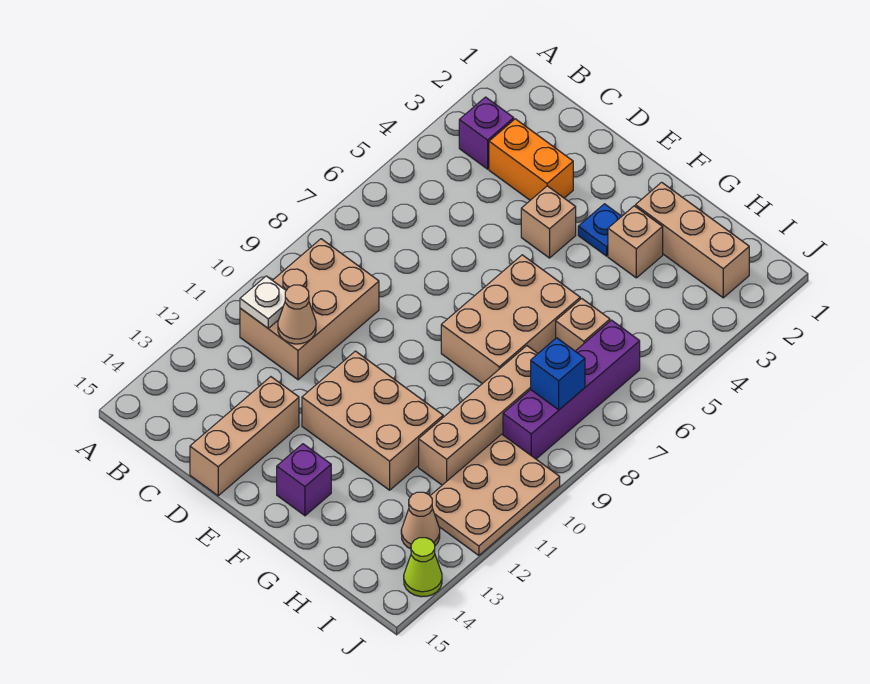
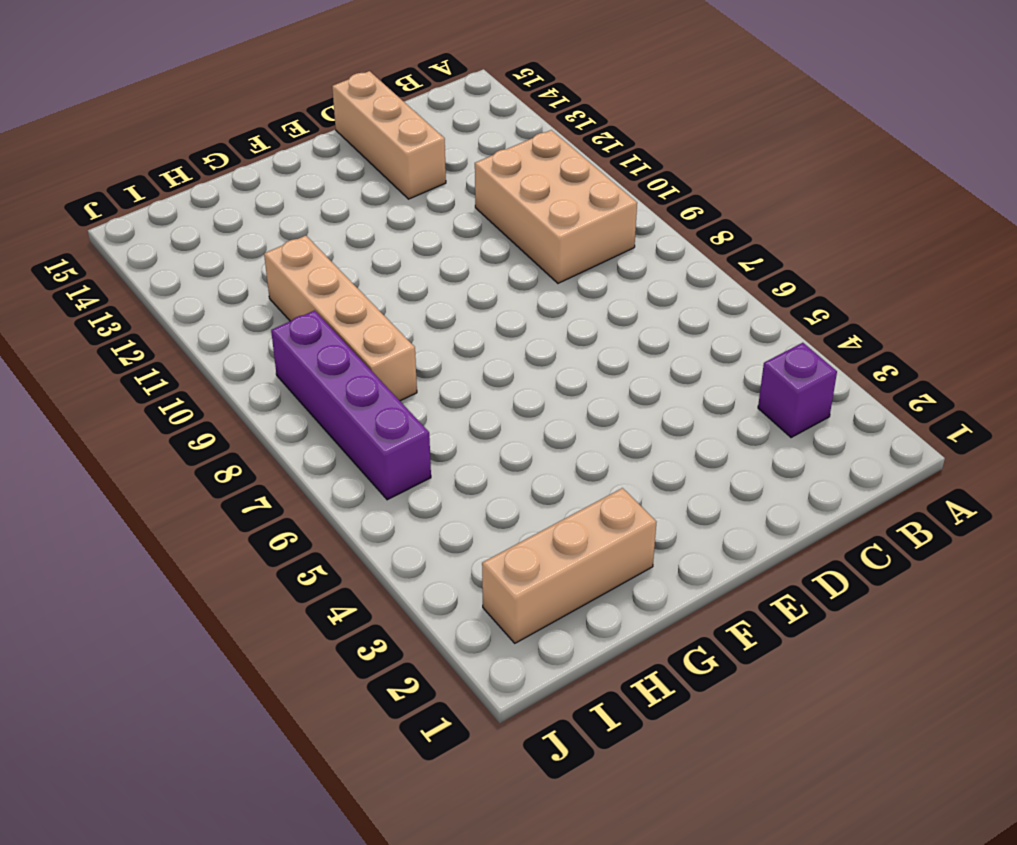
none -> orange brick C3:D3 level 1
none -> tan brick E4 level 1
none -> tan brick E11:G12 level 1

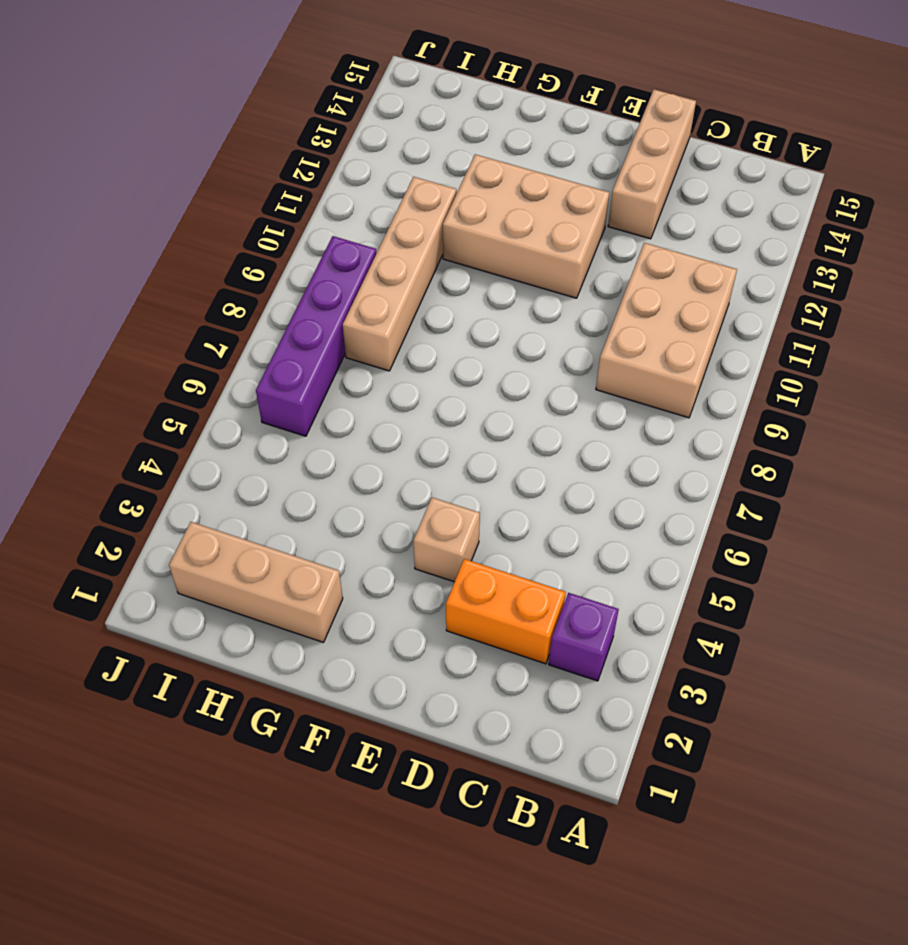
none -> blue plate F3 level 1
none -> tan brick F6:G8 level 1
none -> purple brick F14 level 1

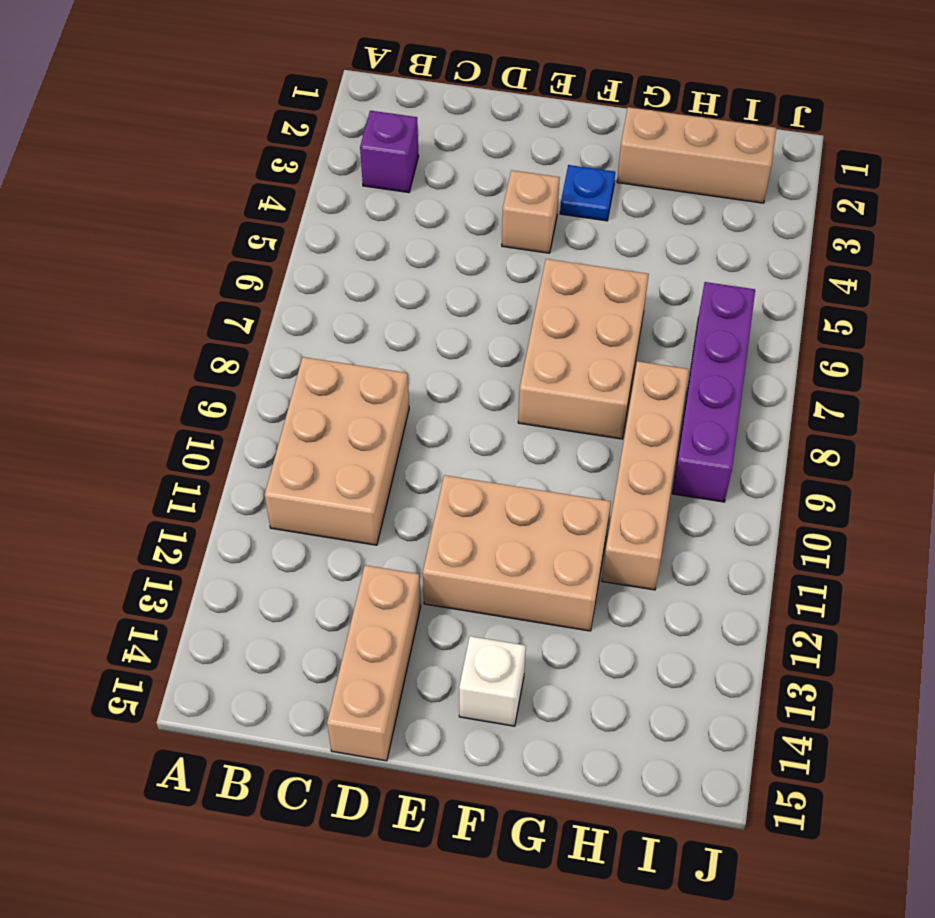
white brick F14 level 1 -> purple brick F14 level 1
none -> orange brick C3:D3 level 1
none -> tan brick G3 level 1
none -> tan brick H6 level 1

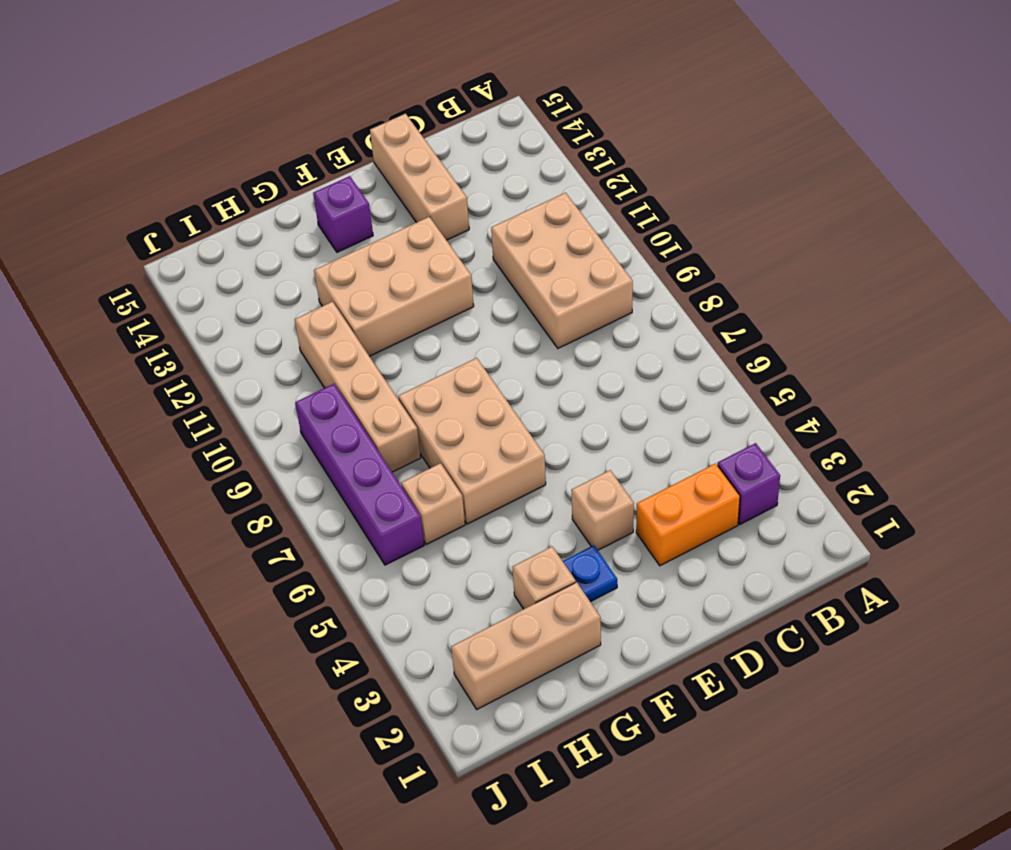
none -> tan plate I10:J12 level 1
none -> tan cone I13 level 1
none -> lime cone J14 level 1

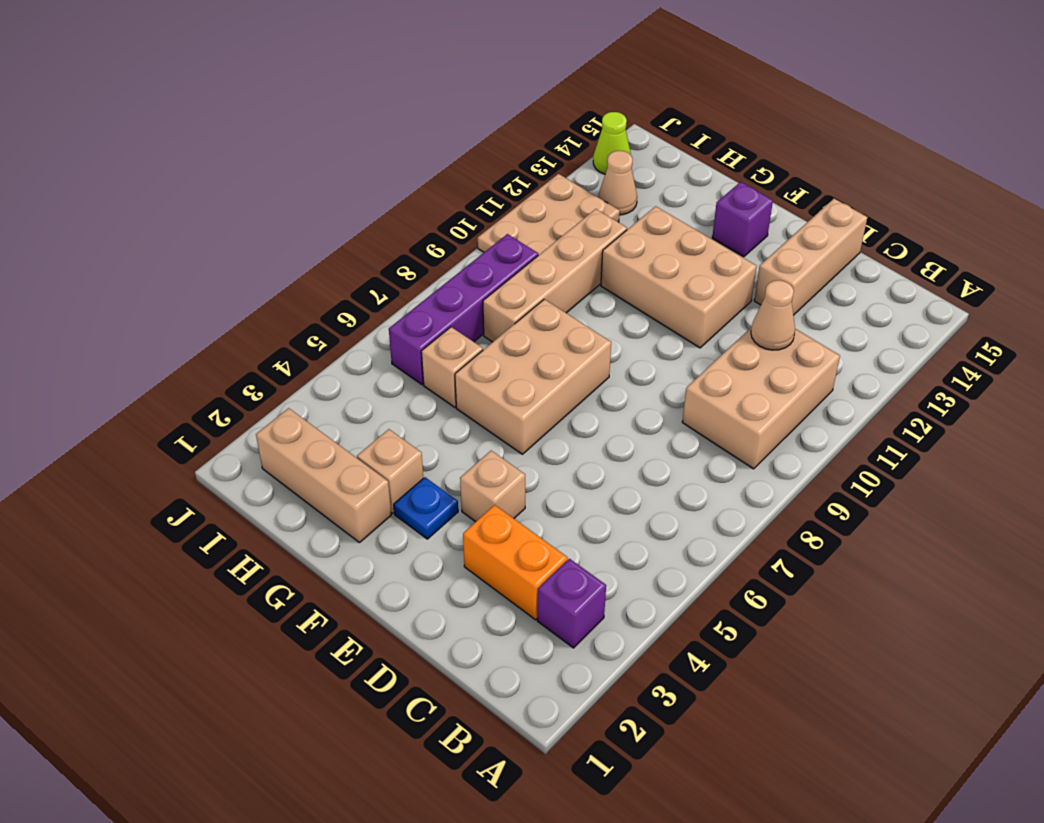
none -> white plate B11 level 2
none -> blue brick I8 level 2

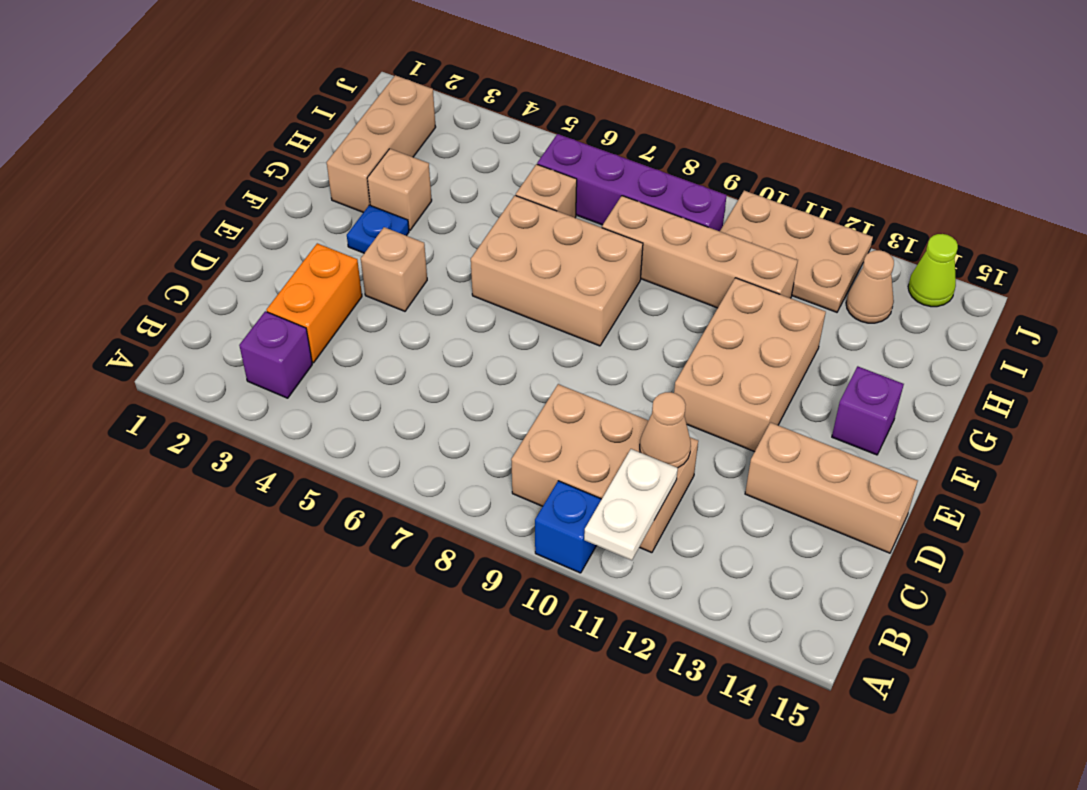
blue brick A10 level 1 -> blue brick I8 level 2
white plate A11:B11 level 2 -> white plate B11 level 2

